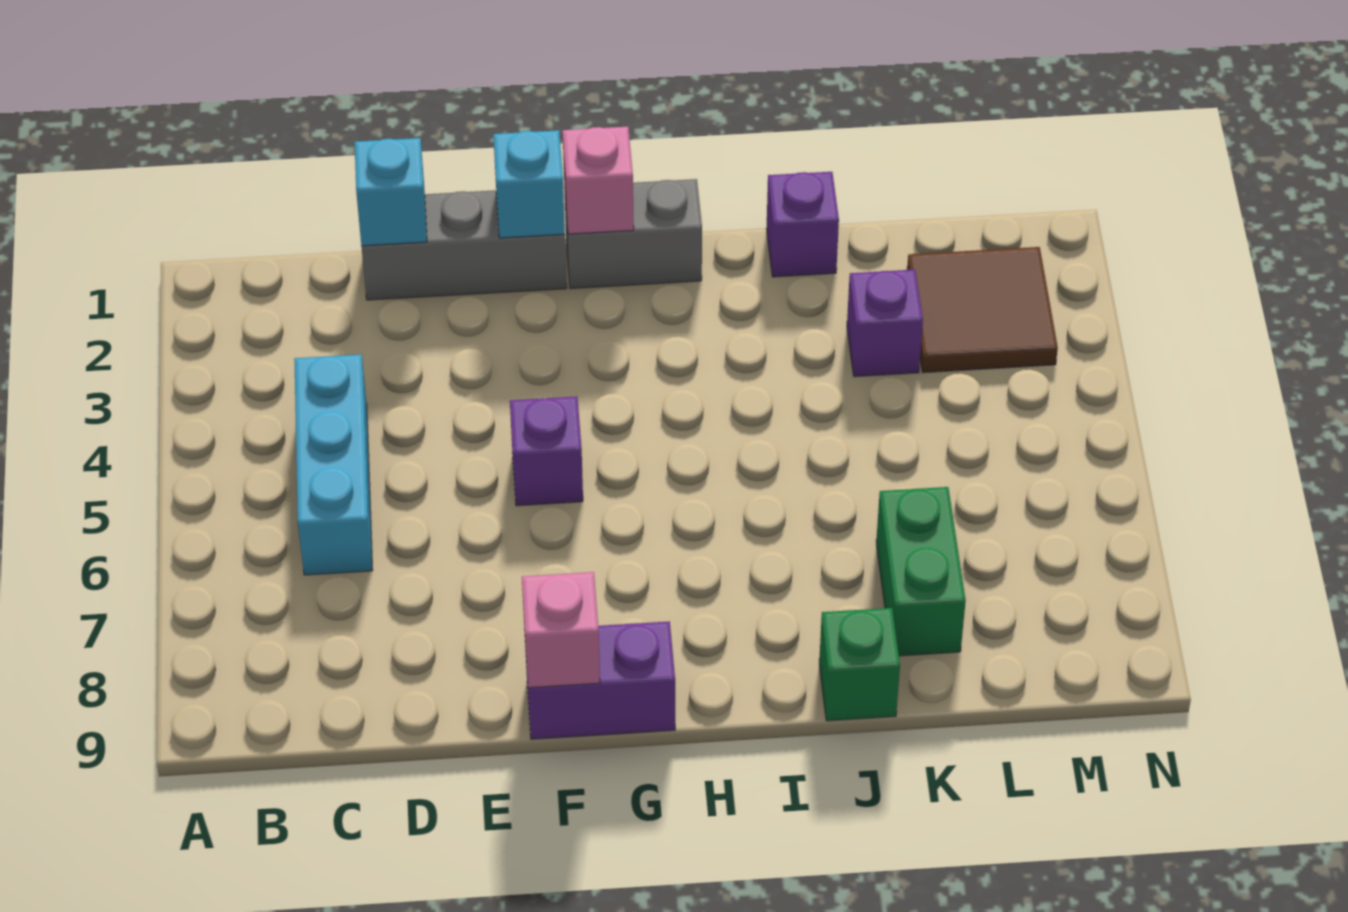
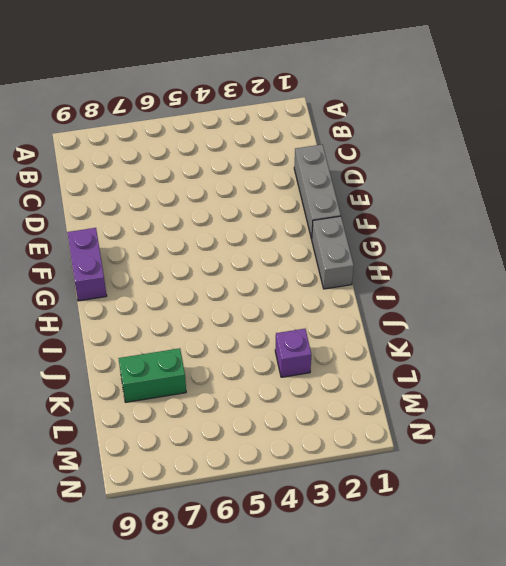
none -> cyan brick C4:C6 level 1
none -> purple brick F5 level 1
none -> purple brick J1 level 1

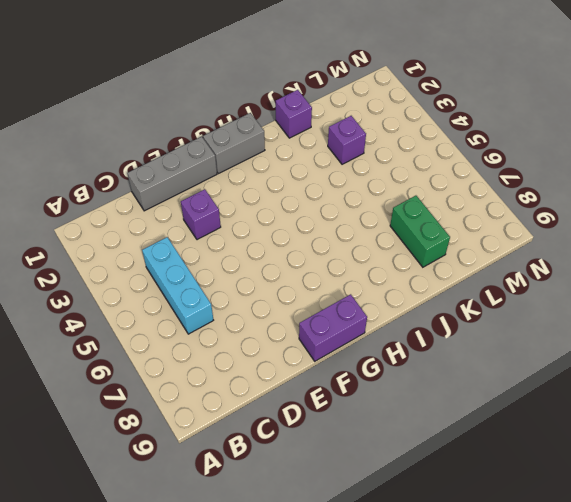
purple brick E3 level 1 -> purple brick F5 level 1
none -> green brick J9 level 1
none -> brown tile L2:M3 level 1
none -> cyan brick D1 level 2

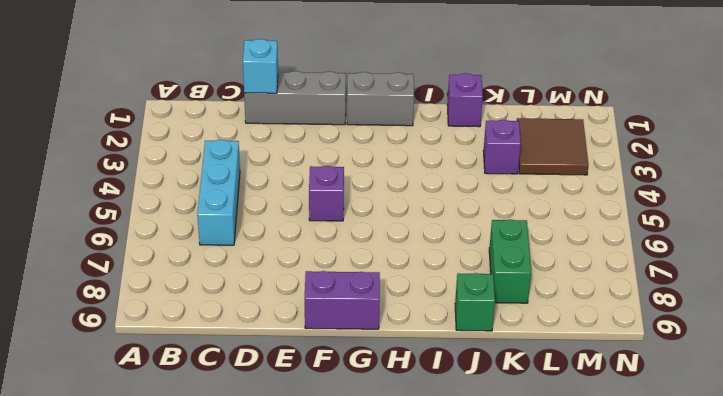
none -> cyan brick F1 level 2
none -> pink brick F9 level 2
none -> pink brick G1 level 2

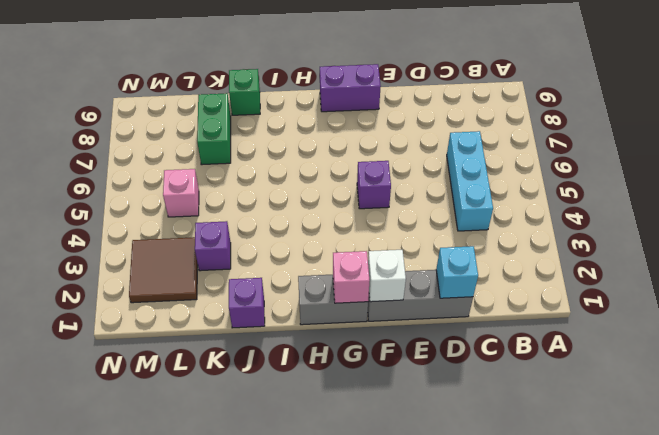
white brick F1 level 2 -> cyan brick F1 level 2
pink brick L5 level 1 -> pink brick F9 level 2

